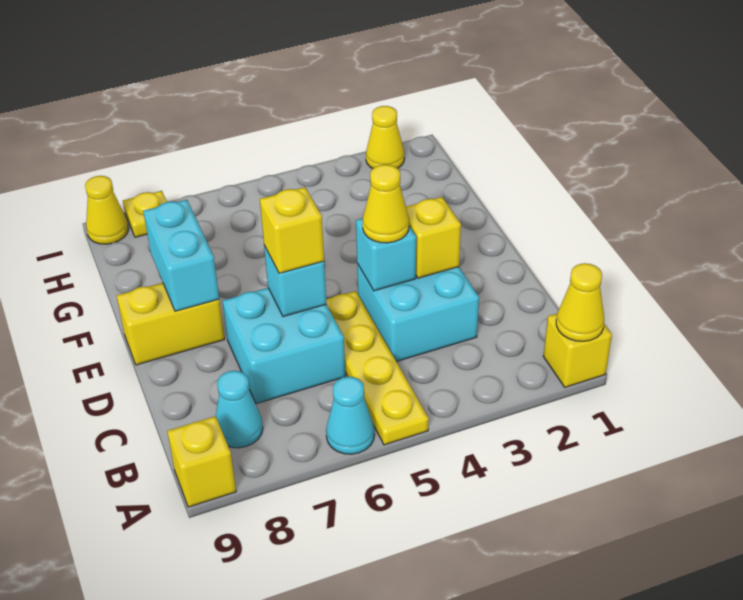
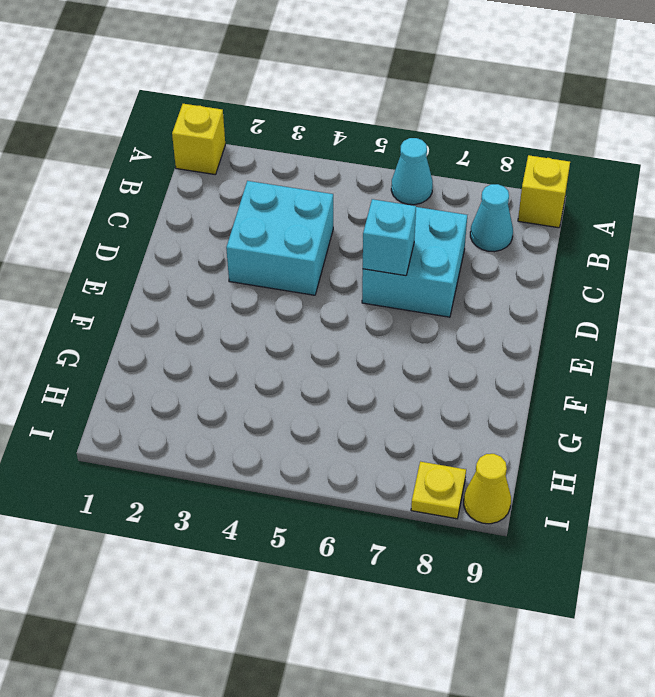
none -> yellow plate A5:D5 level 1
none -> yellow brick E8:E9 level 1
none -> yellow cone I2 level 1

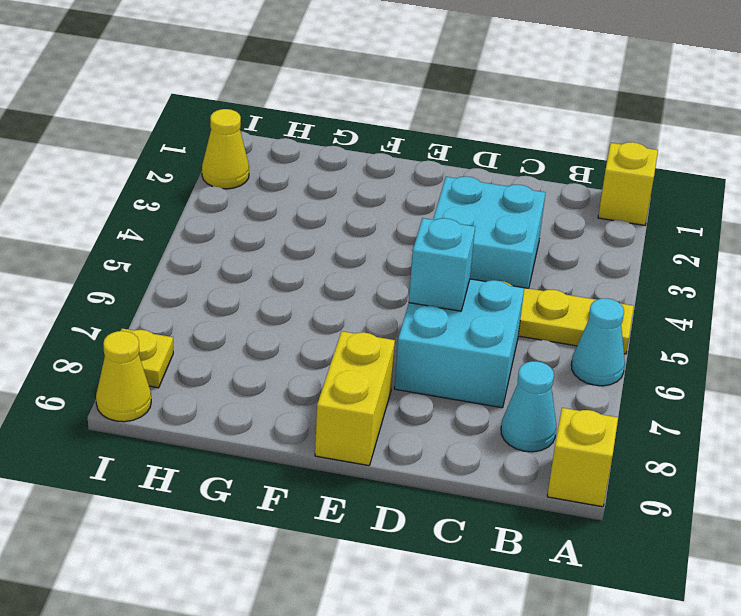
none -> yellow cone A1 level 2
none -> yellow brick D3 level 2
none -> cyan brick D4 level 2

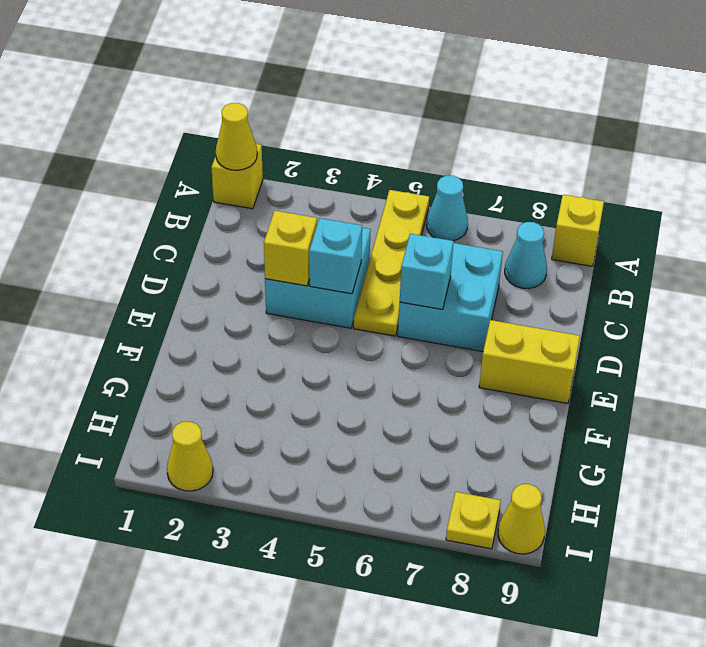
none -> cyan brick E8:F8 level 2
none -> yellow cone D4 level 3
none -> yellow brick D6 level 3

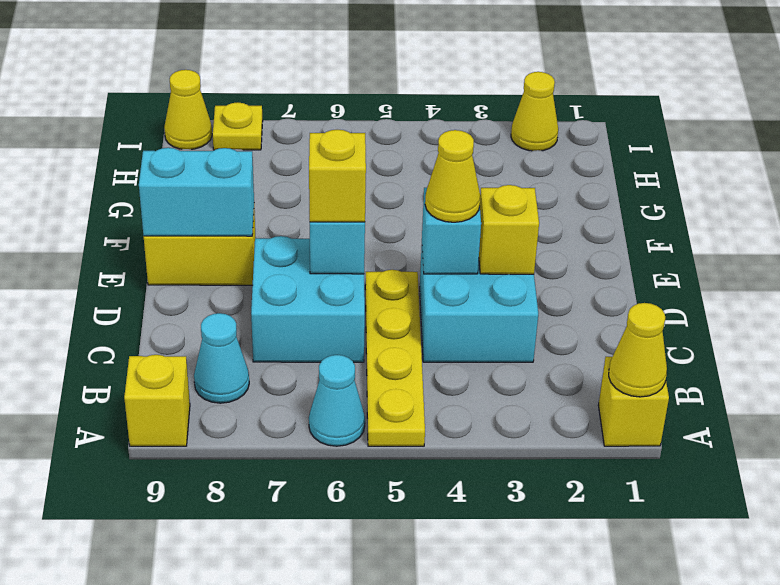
cyan brick E8:E9 level 2 -> cyan brick E8:F8 level 2

